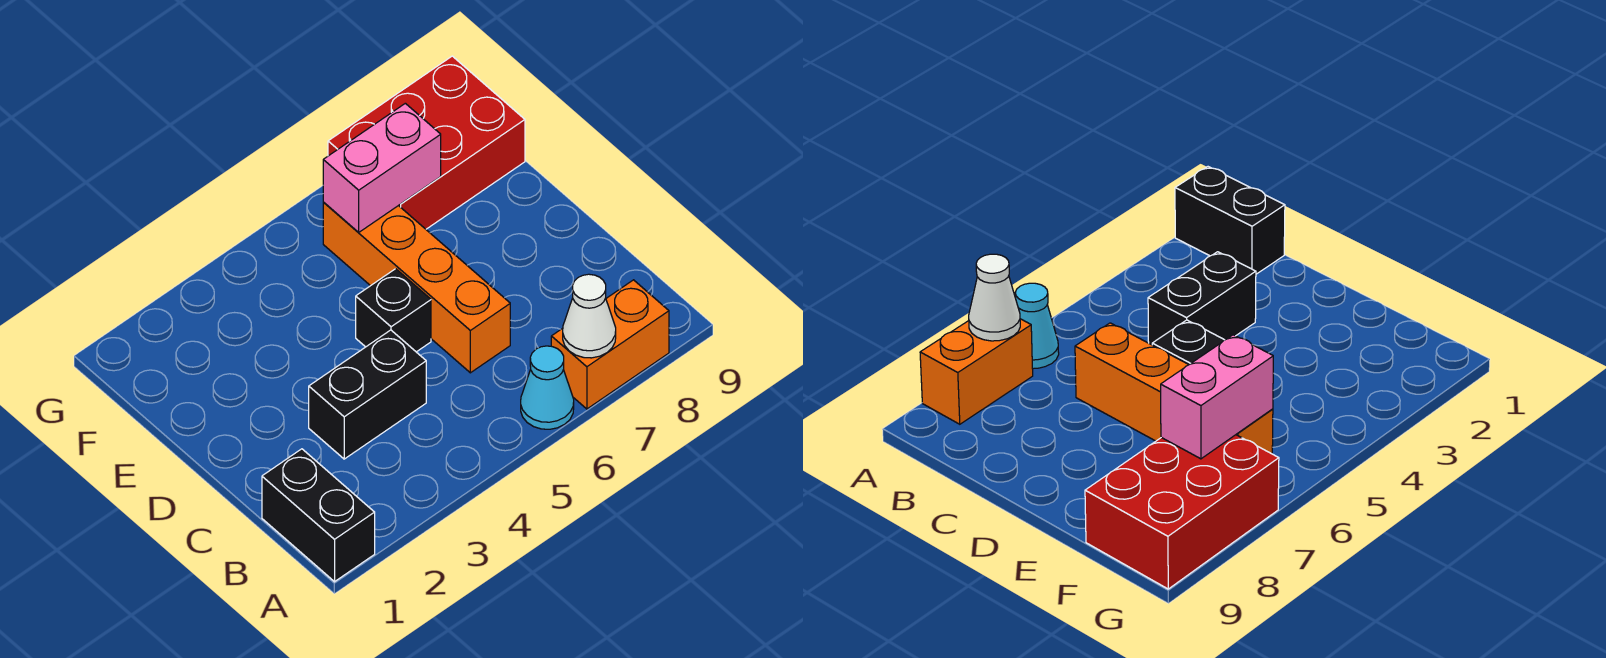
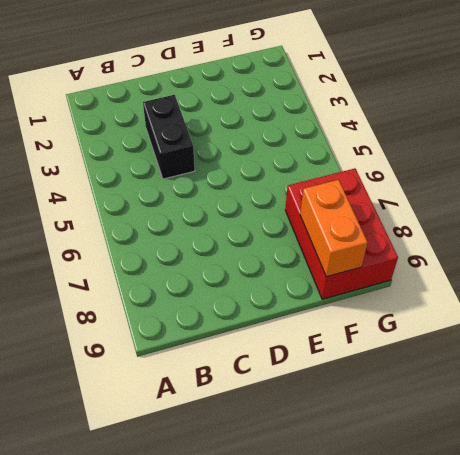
orange brick F8:F9 level 2 -> orange brick A7:A8 level 1
none -> black brick A1:B1 level 1
none -> cyan cone A6 level 1

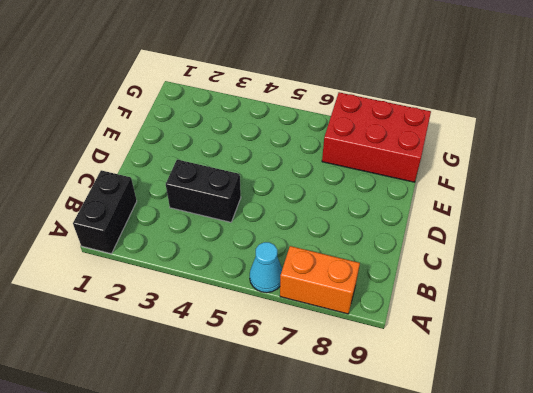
none -> orange brick C6:F6 level 1
none -> black brick D5 level 1

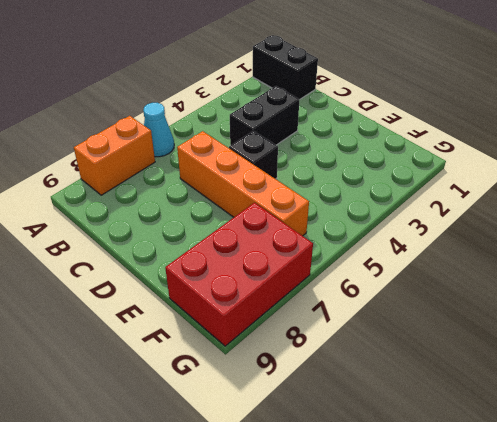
none -> white cone A7 level 2
none -> pink brick F6:F7 level 2

